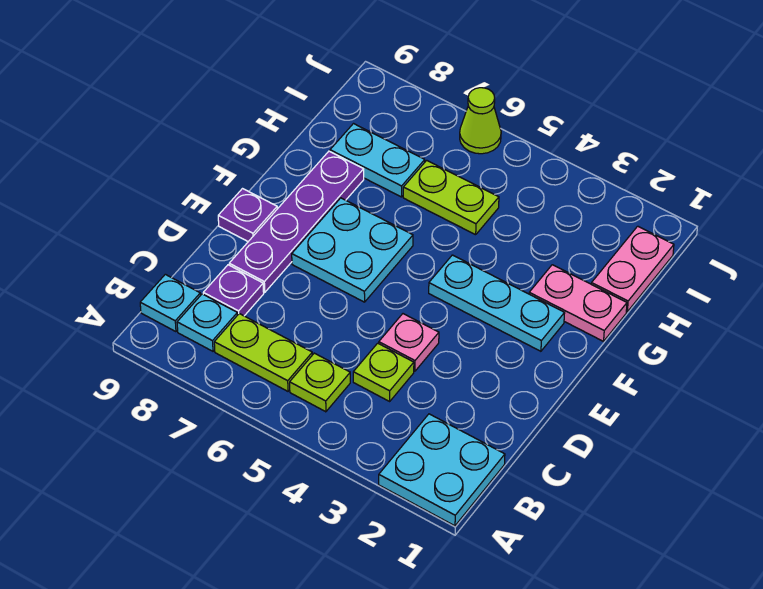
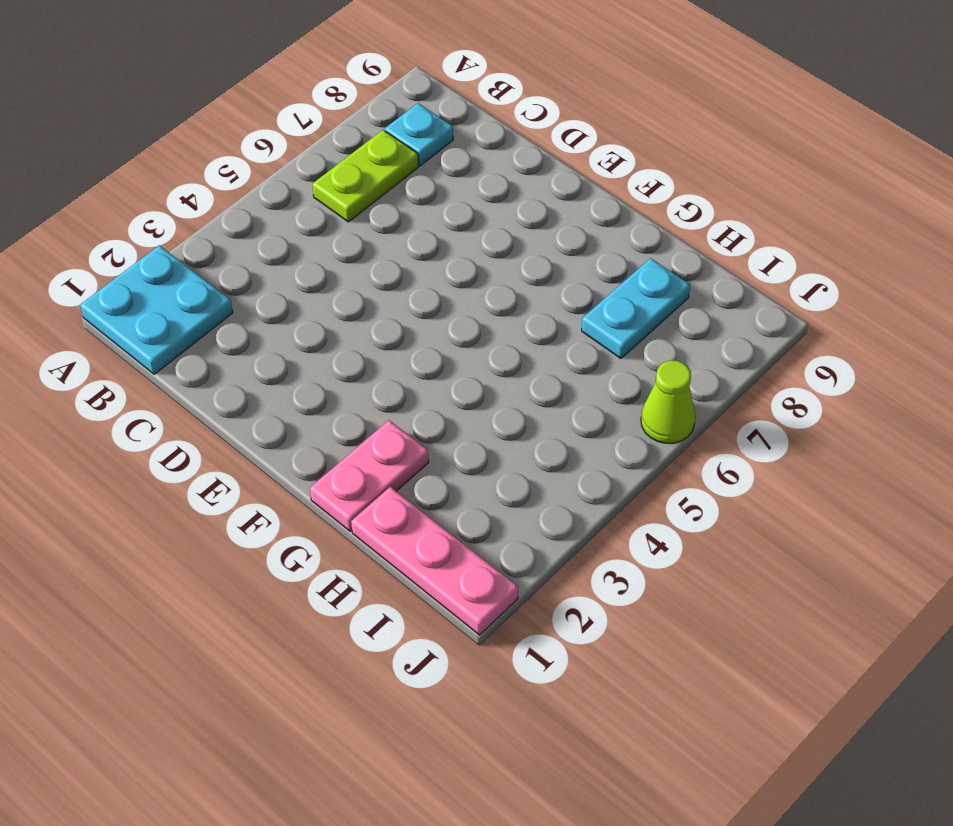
pink plate H1:J1 level 1 -> pink plate H1:I1 level 1
none -> lime plate B5 level 1
none -> cyan plate B9 level 1
none -> lime plate C4 level 1

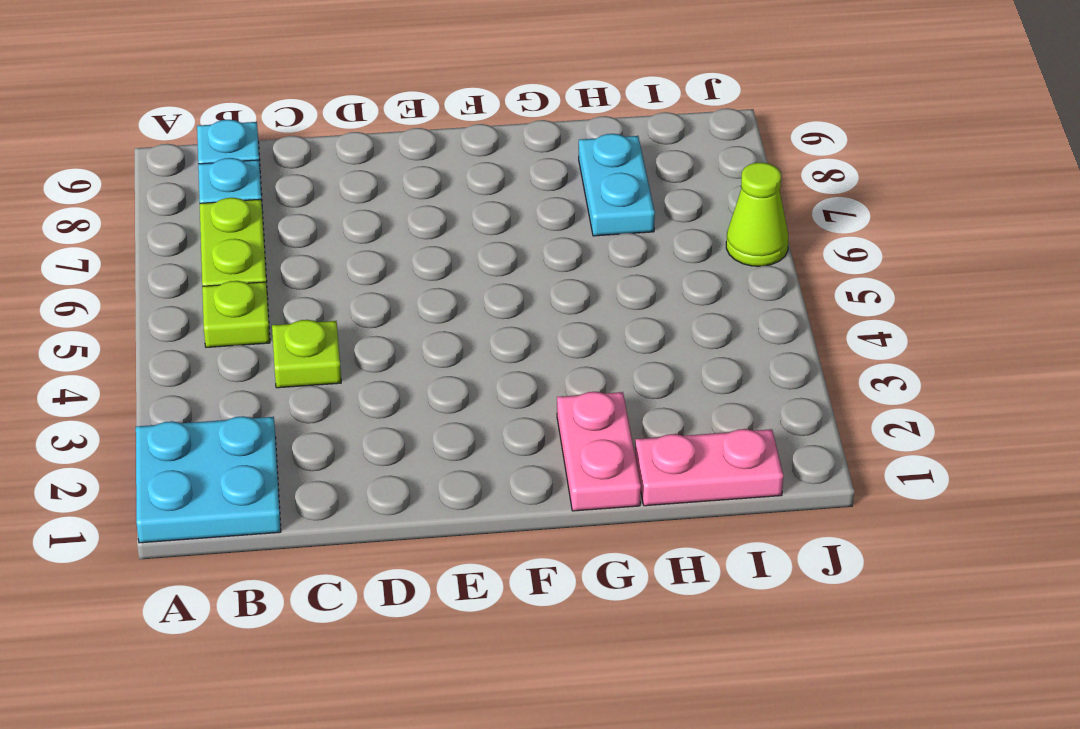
none -> purple plate C8 level 1
none -> pink plate D4 level 1
none -> purple plate D8:G8 level 1

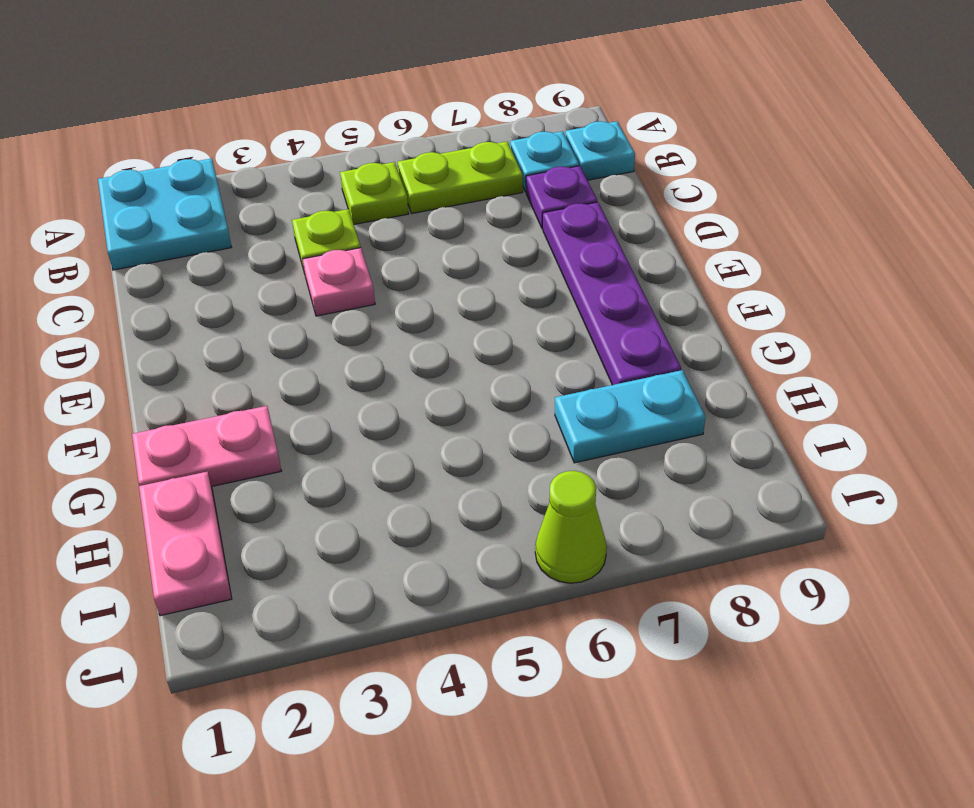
none -> cyan plate E6:F7 level 1
none -> purple plate E9 level 1
none -> cyan plate F2:F4 level 1

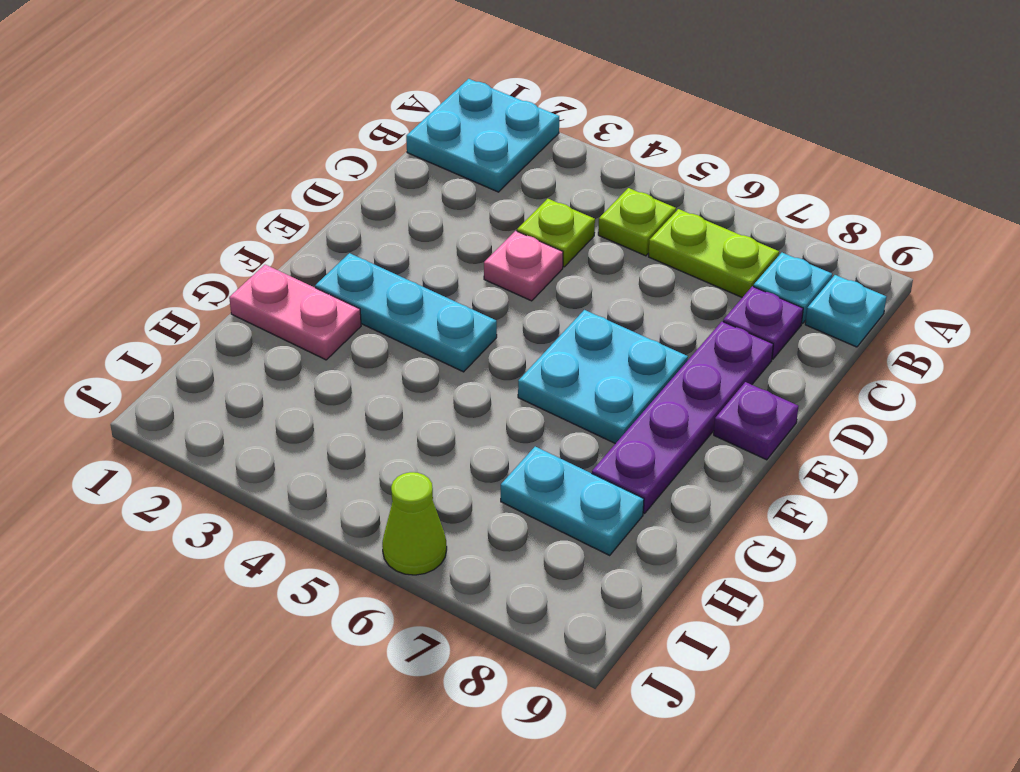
none -> pink plate H1:I1 level 1
none -> lime plate H5:H6 level 1

